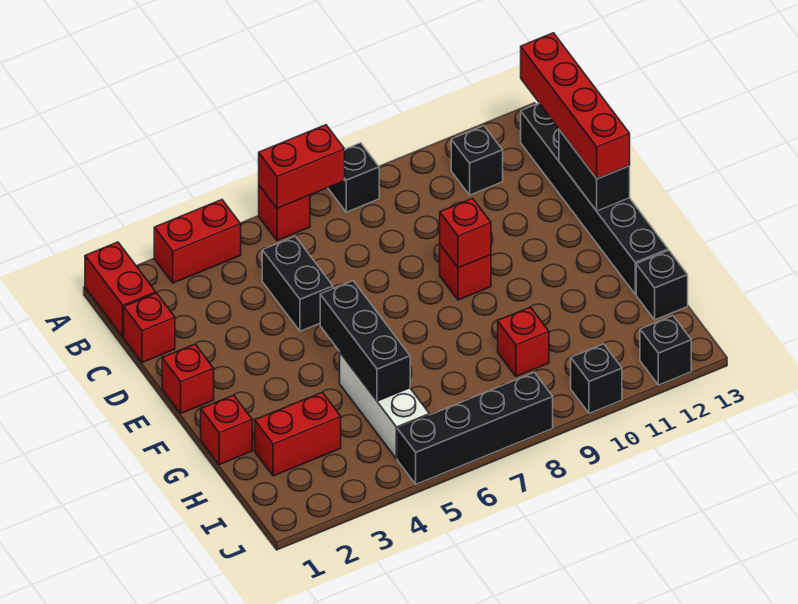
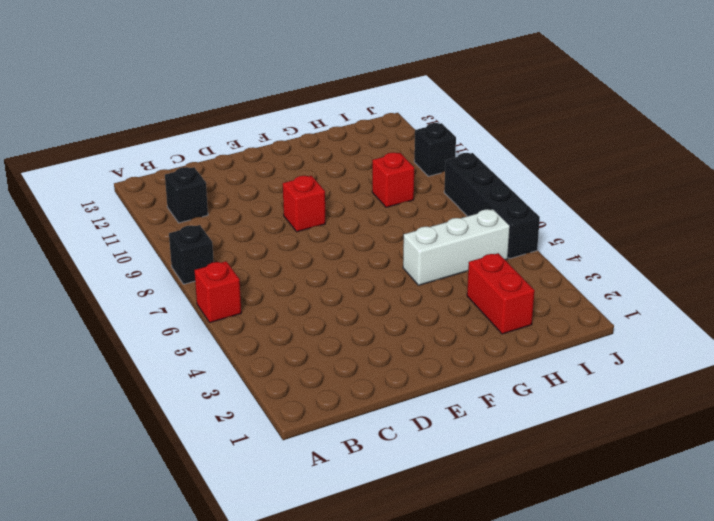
none -> red brick A1:B1 level 1
none -> red brick A3:A4 level 1
none -> black brick B13:G13 level 1

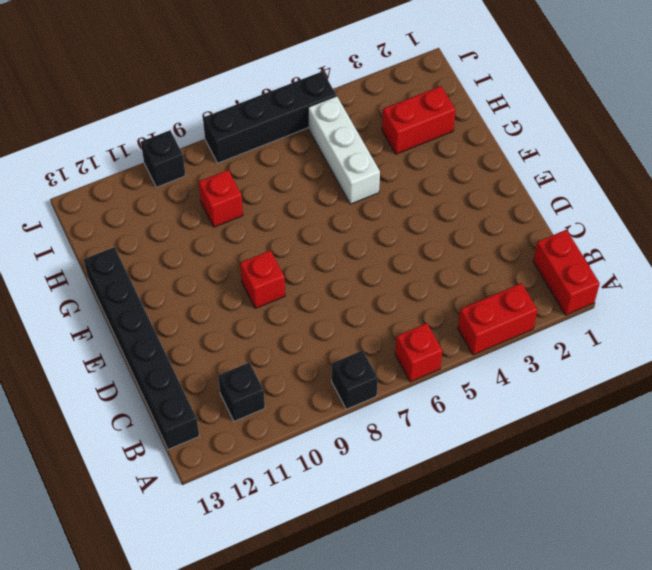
none -> red brick C1 level 1
none -> black brick C5:D5 level 1
none -> red brick E1 level 1

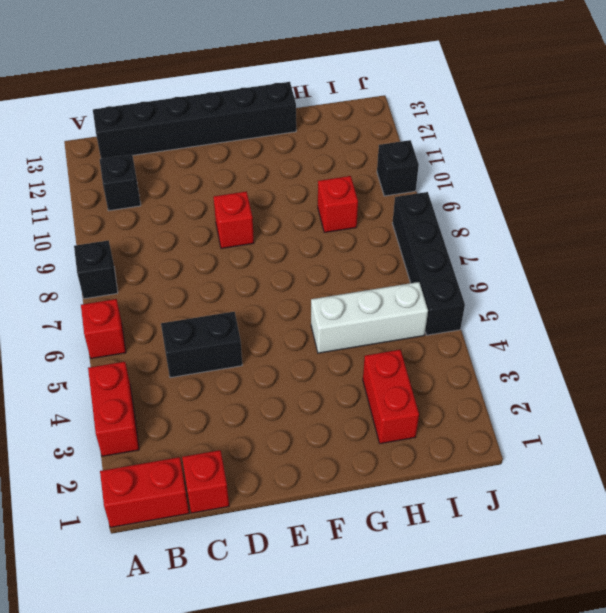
none -> red brick E1 level 1
none -> red brick G1 level 1
none -> black brick H13 level 1

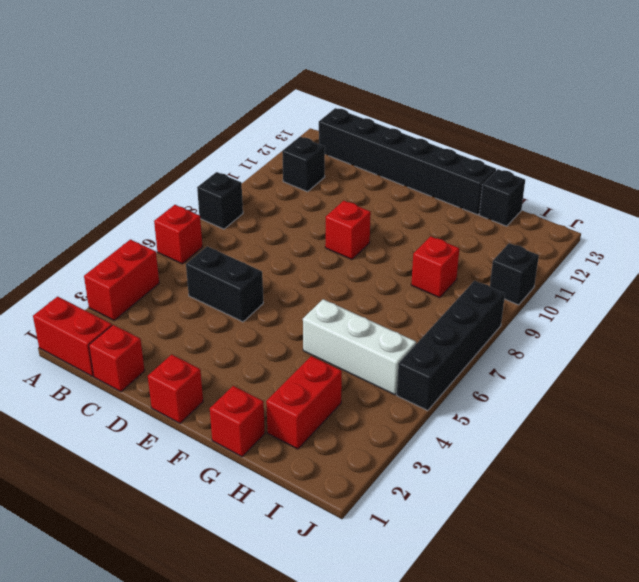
none -> black brick J12 level 1
none -> red brick A6:A7 level 2
none -> black brick D13:E13 level 2

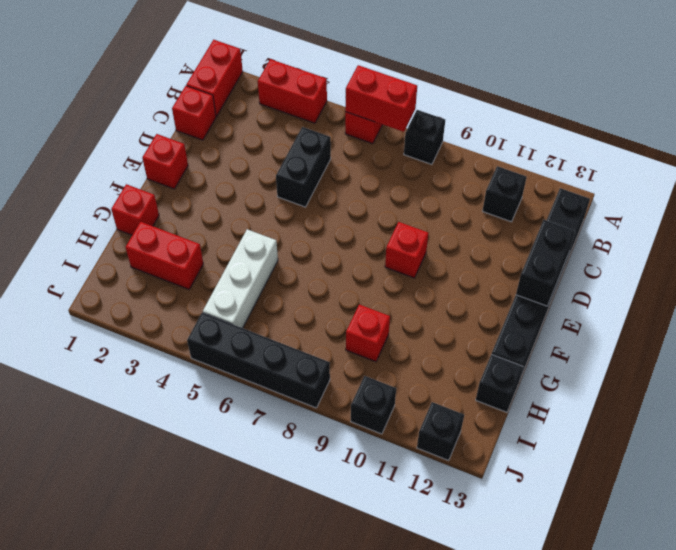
none -> red brick E9 level 2
none -> black brick F5:H5 level 2
none -> red brick B13:E13 level 3

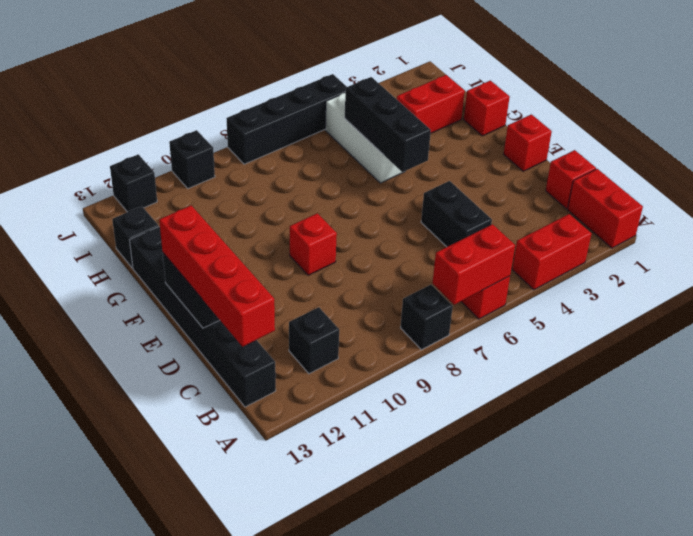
none -> red brick H9 level 1
none -> red brick E9 level 2

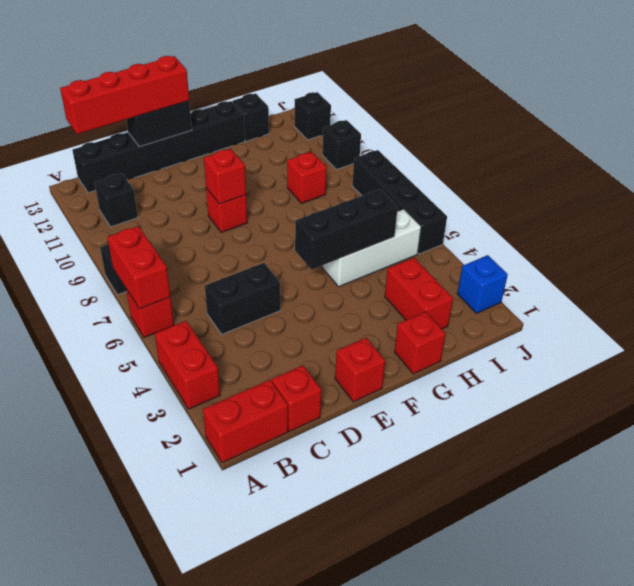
blue brick J2 level 1 -> none

